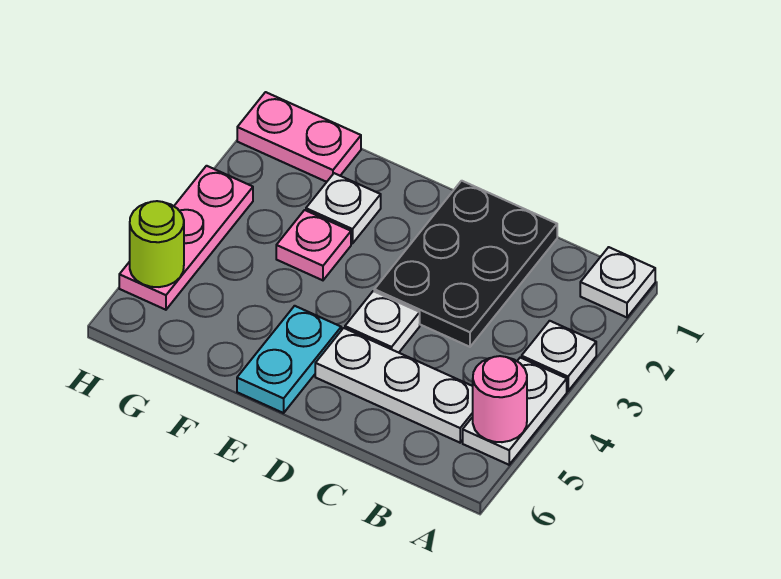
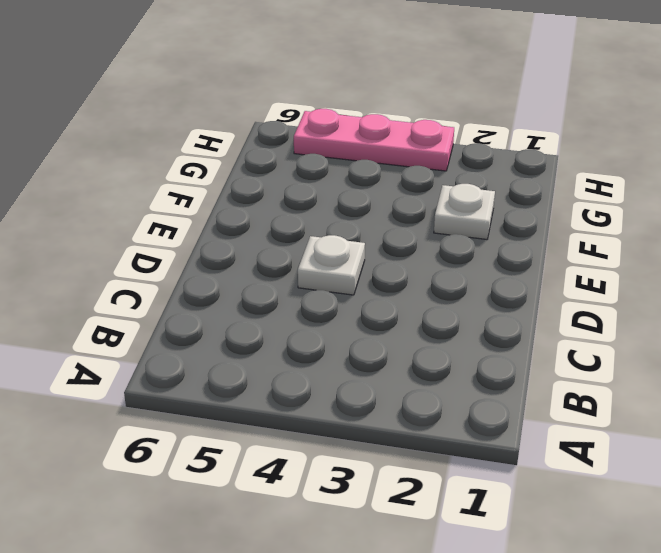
none -> white plate A1 level 1
none -> white plate A3 level 1
none -> white plate A4:A5 level 1

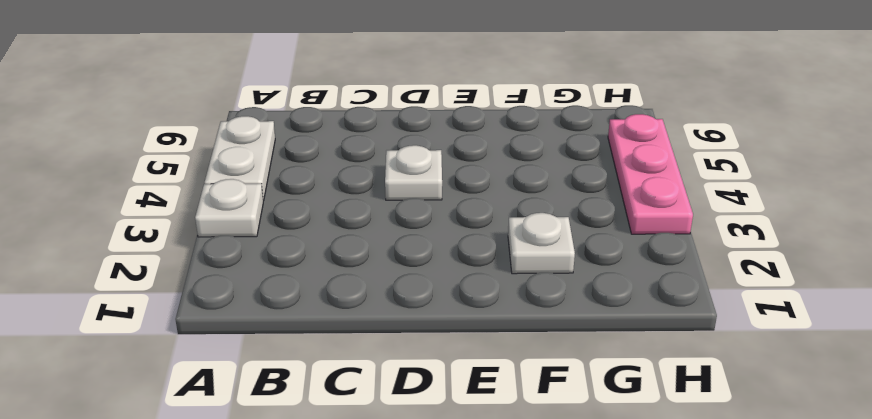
none -> white plate A1 level 1
none -> white plate B5:D5 level 1
none -> black plate C1:D3 level 1

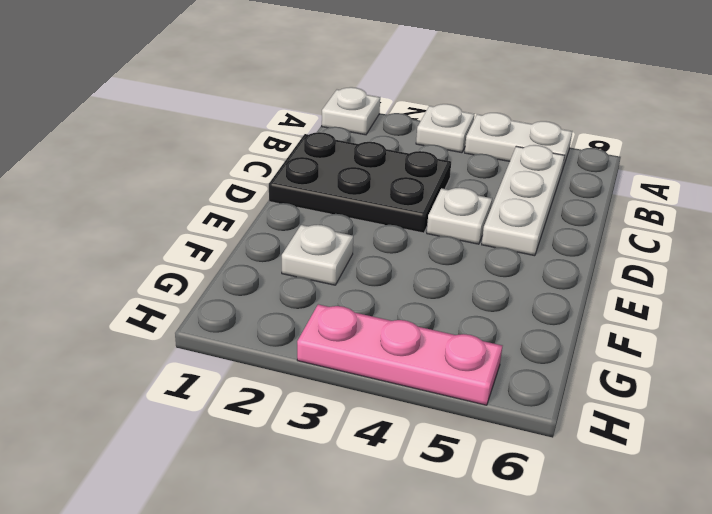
none -> cyan plate E5:E6 level 1
none -> pink plate F3 level 1
none -> pink plate G1:H1 level 1

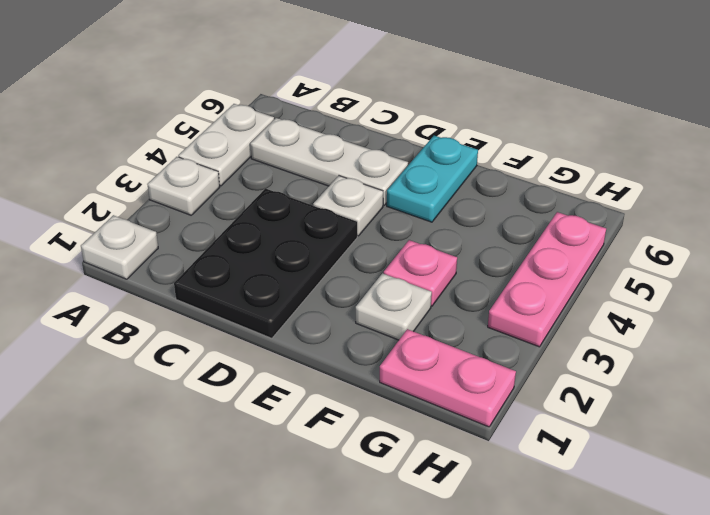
none -> pink round brick A5 level 2
none -> lime round brick H5 level 2

